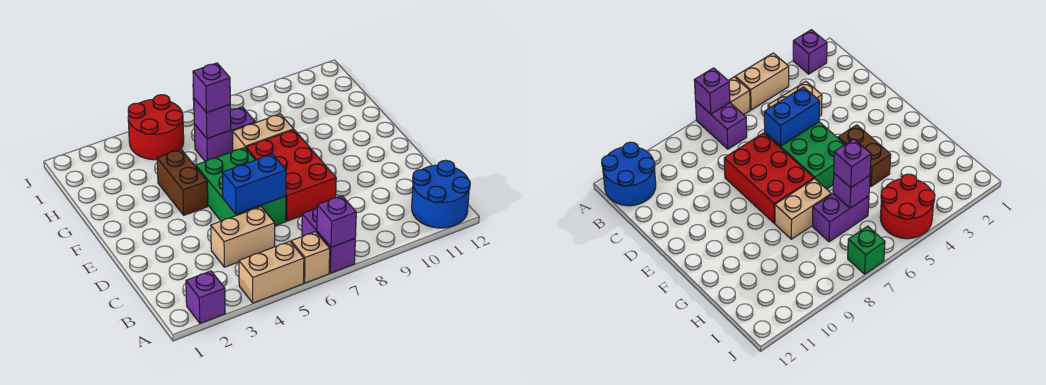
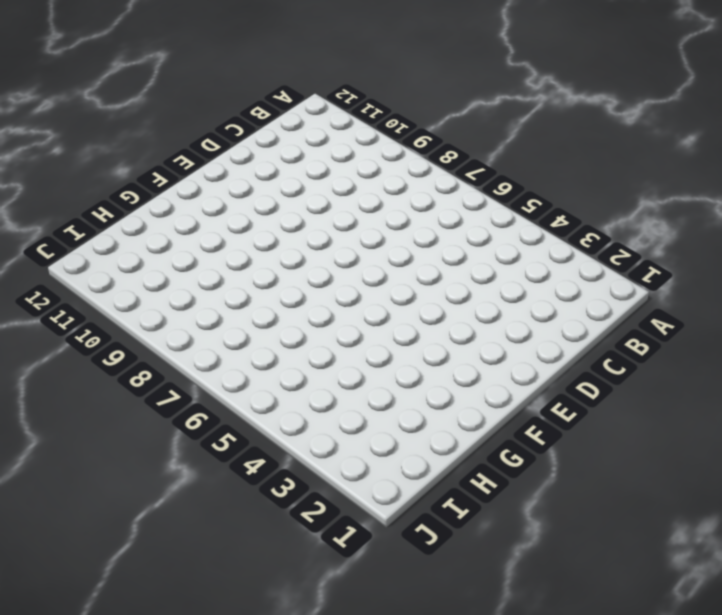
none -> purple brick A2 level 1
none -> tan brick A4:A5 level 1
none -> tan brick A6 level 1

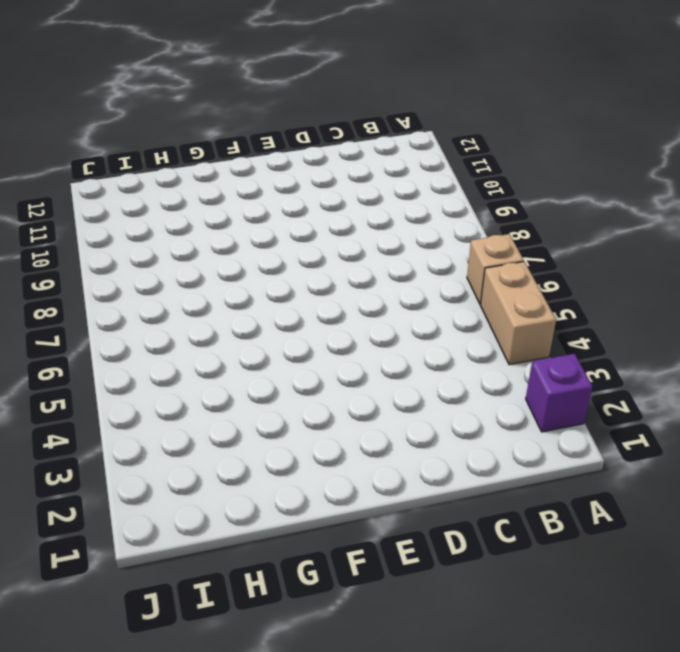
none -> purple brick A7:B7 level 1
none -> blue round brick A11:B12 level 1
none -> tan brick C4:C5 level 1

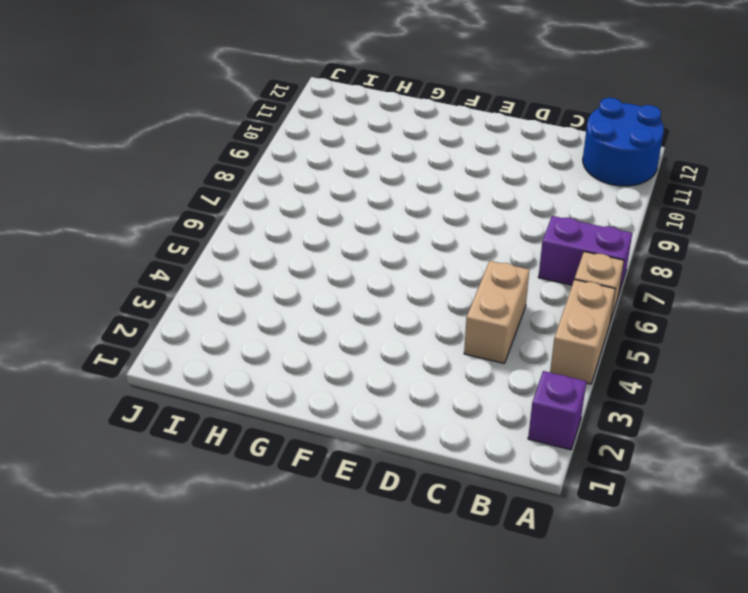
none -> green brick D5:F6 level 1
none -> red brick D7:F8 level 1
none -> brown brick F4:G4 level 1

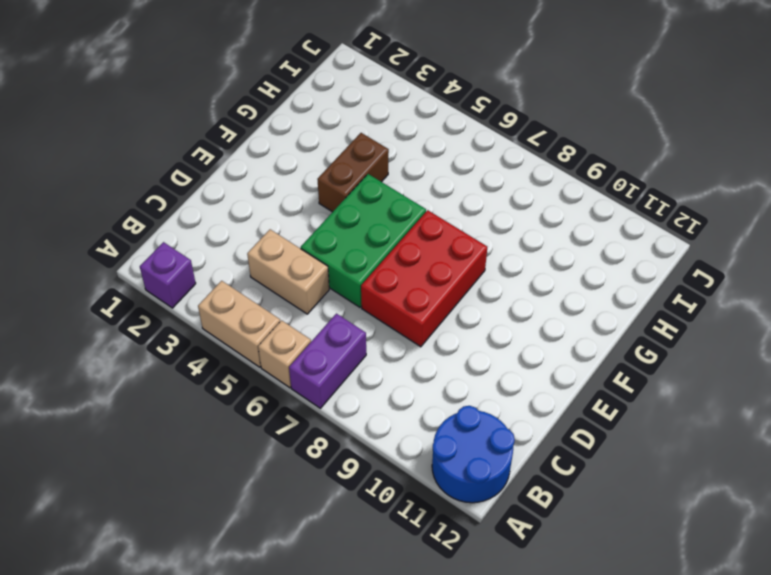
none -> tan brick G7:G8 level 1
none -> purple brick H6:H7 level 1
none -> red round brick I4:J5 level 1

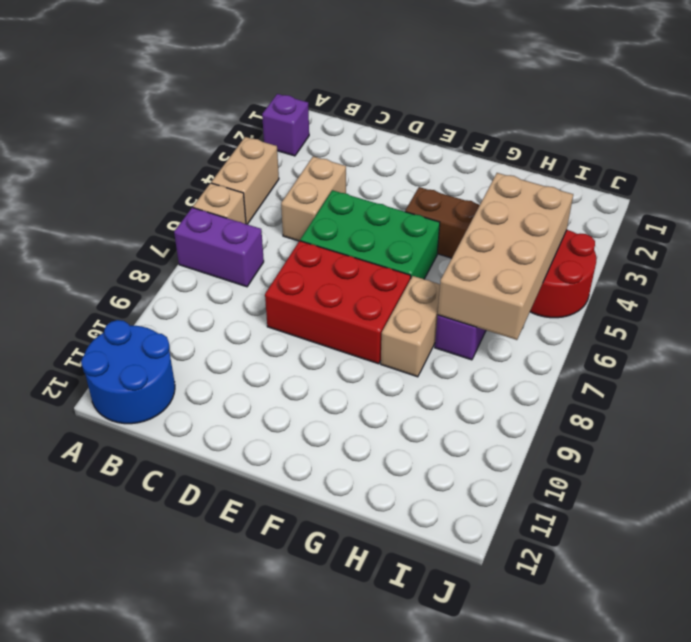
tan brick H4:I7 level 2 -> purple brick H6 level 2
none -> green brick J7 level 1
none -> purple brick A7 level 2
none -> blue brick D5:D6 level 2

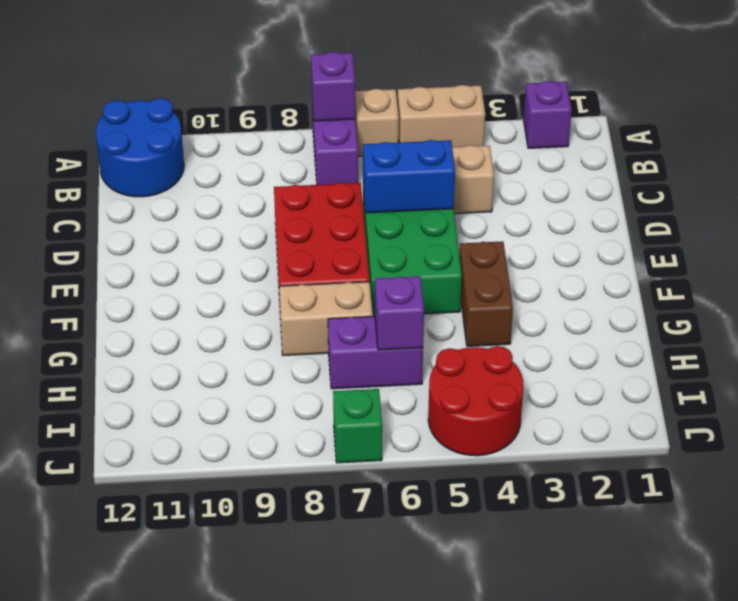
none -> purple brick H6 level 3

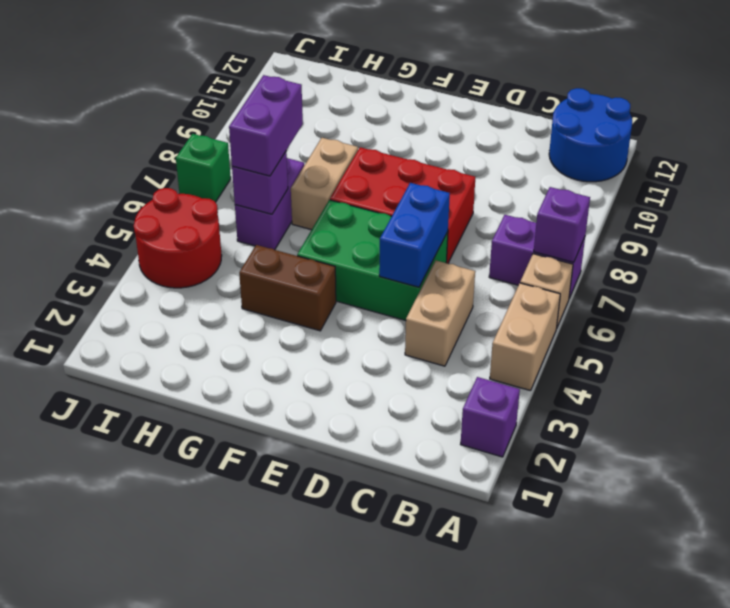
purple brick H6:H7 level 3 -> purple brick H6 level 3

